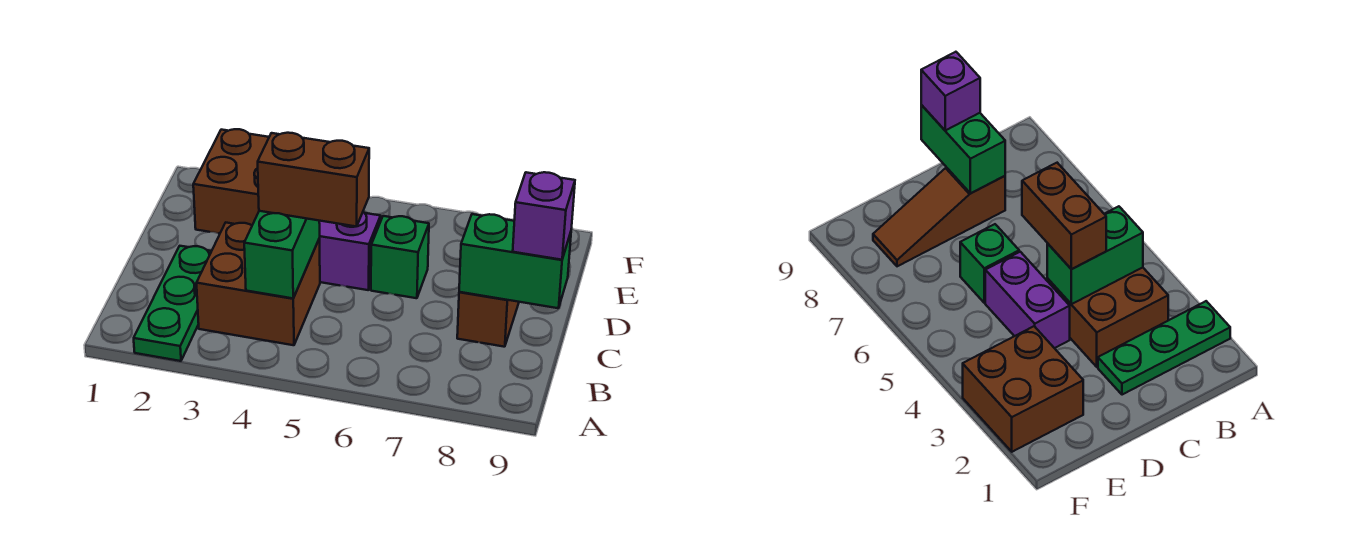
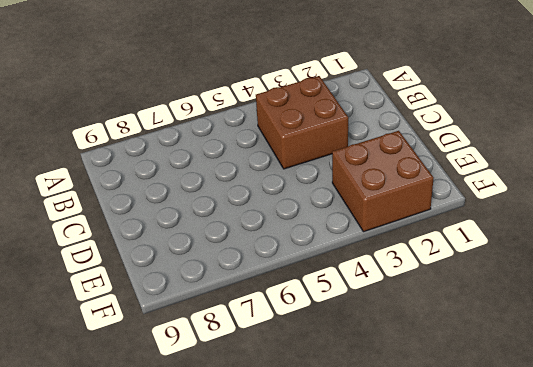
none -> green plate A2:C2 level 1
none -> brown slope C8:E8 level 1 top C

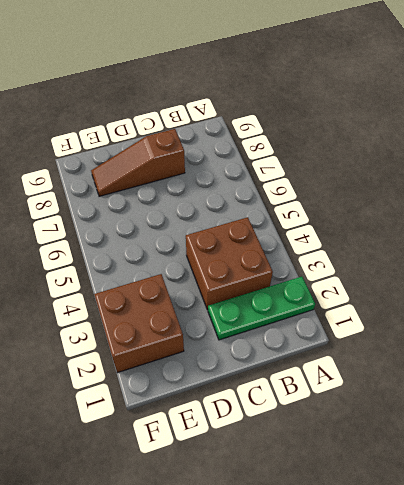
none -> purple brick D4:D5 level 1
none -> green brick D6 level 1

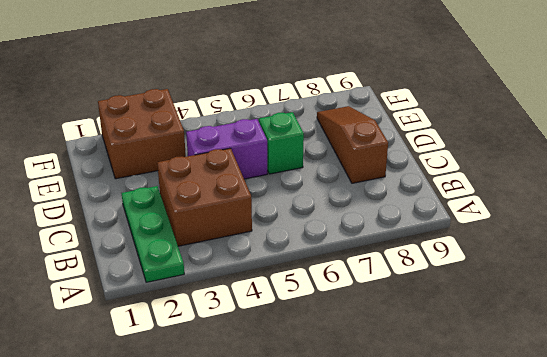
none -> green brick B4:C4 level 2
none -> green brick C8:C9 level 2

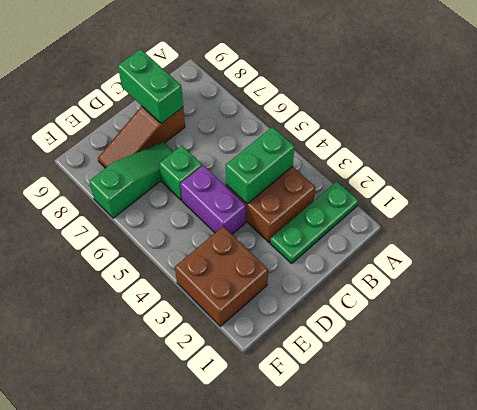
green slope D7:F7 level 1 top F -> none
none -> brown brick C4:C5 level 3
none -> purple brick C9 level 3

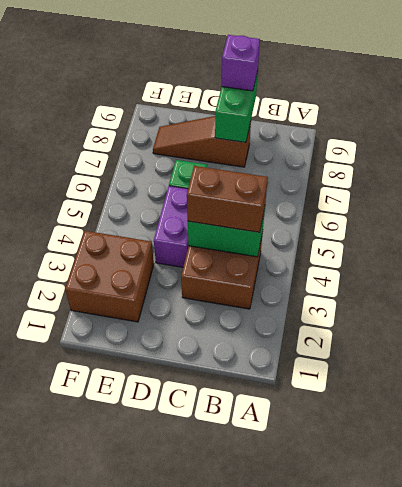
brown brick B4:C4 level 3 -> brown brick C4:C5 level 3
none -> green plate A2:C2 level 1

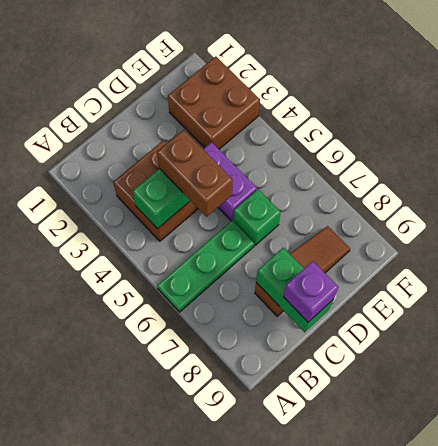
green plate A6:C6 level 1 -> green plate A2:C2 level 1

